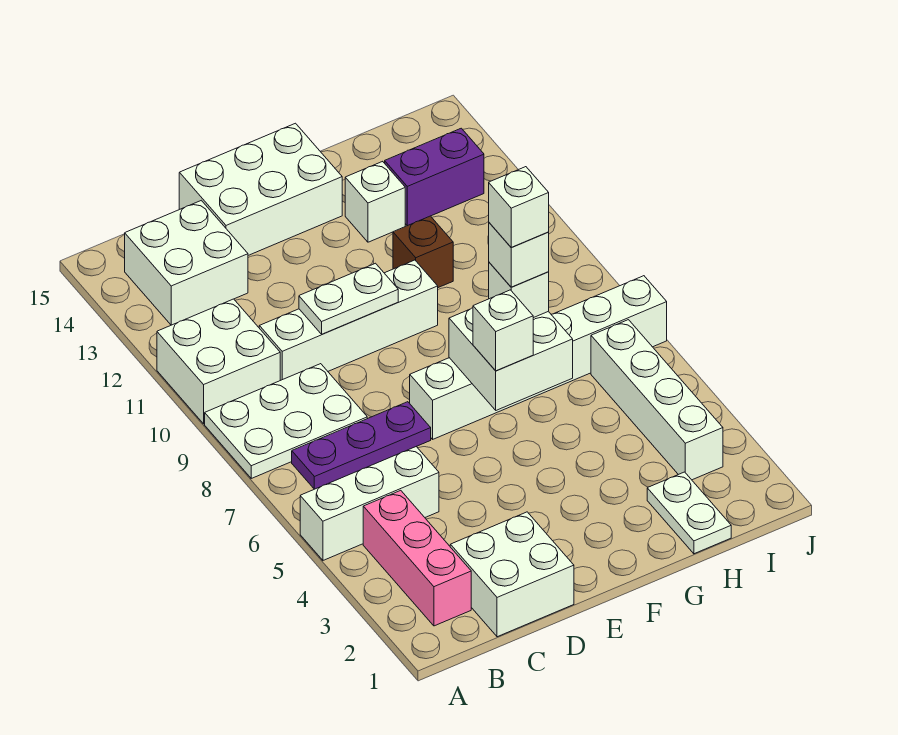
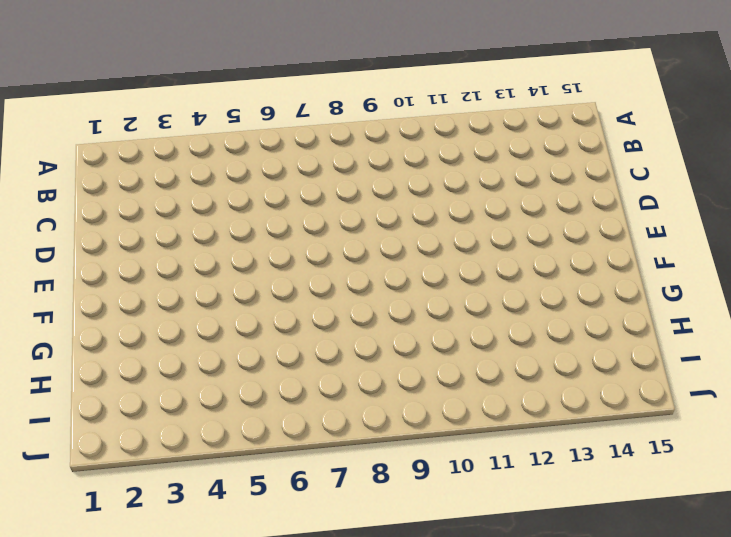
none -> white brick A5:C5 level 1
none -> white plate A8:C9 level 1
none -> white brick A10:B11 level 1

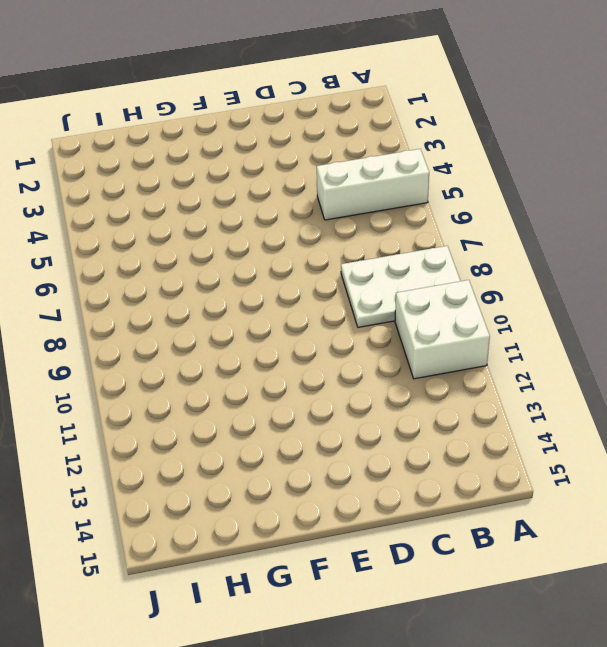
none -> pink brick B2:B4 level 1
none -> purple plate B7:D7 level 1
none -> white brick B13:C14 level 1

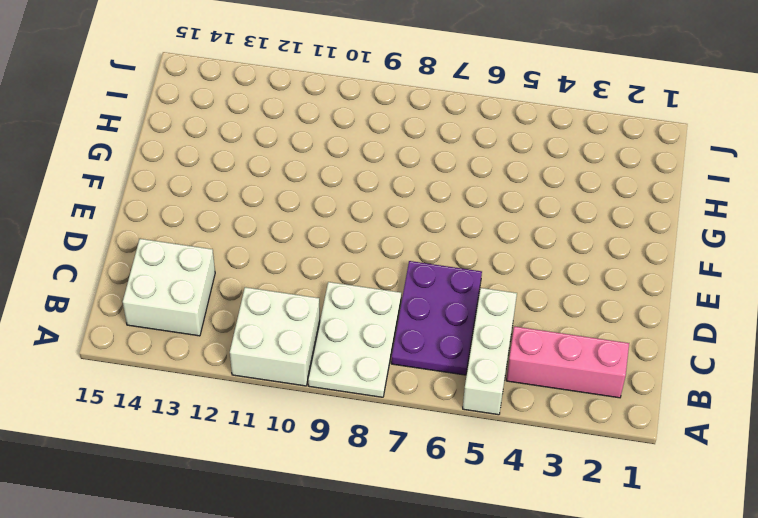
purple plate B6:D7 level 1 -> purple plate B7:D7 level 1
none -> white brick C1:D2 level 1
none -> white brick C10:F10 level 1
none -> white brick D14:F15 level 1

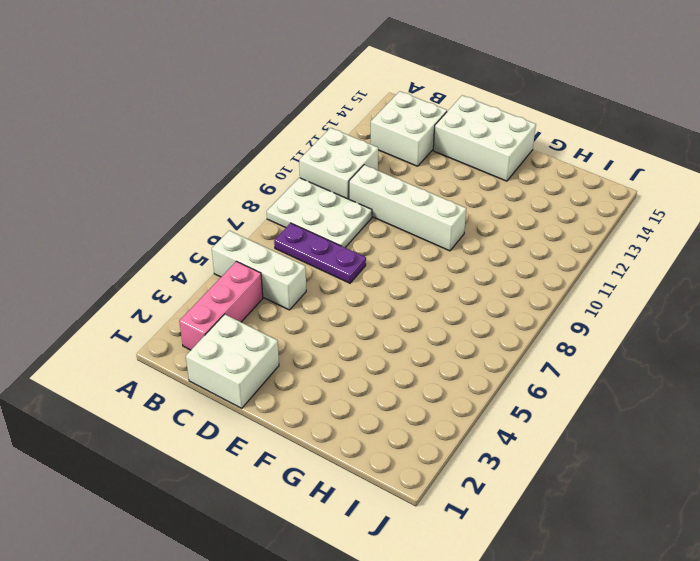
none -> white brick E7:J7 level 1
none -> brown brick G11 level 1
none -> white brick G13 level 1

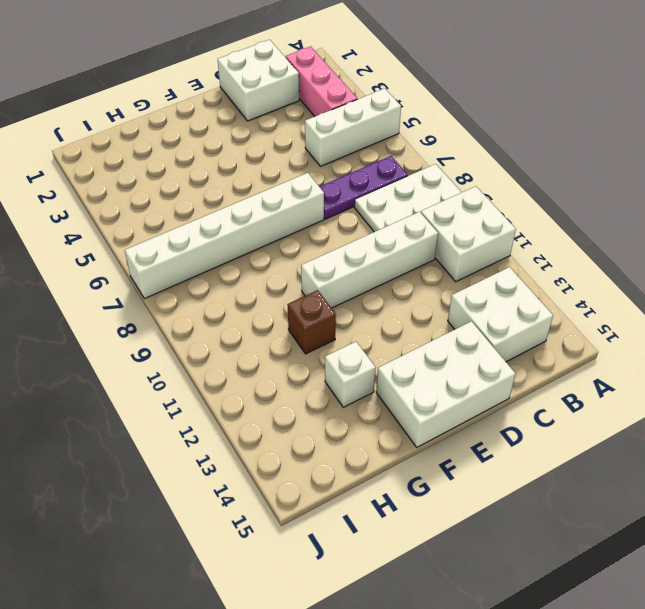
none -> white plate H1:H2 level 1
none -> purple brick H13:I13 level 1
none -> white brick I3:I6 level 1

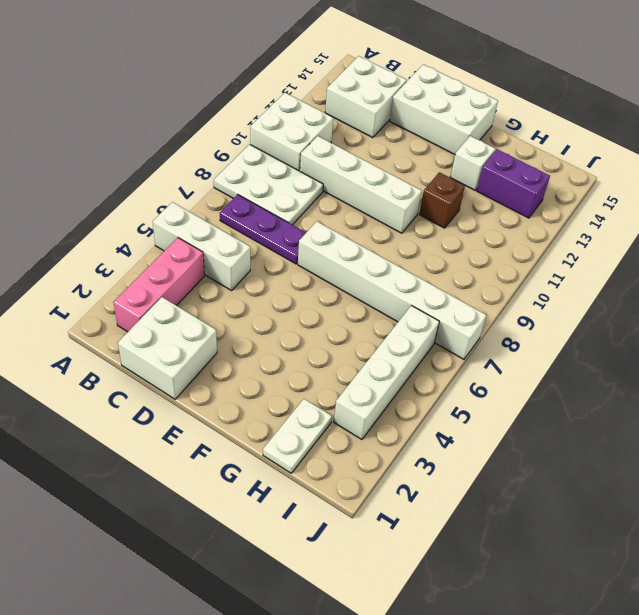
none -> white plate D10:E10 level 2
none -> white brick F6:G7 level 2
none -> white brick F6 level 3

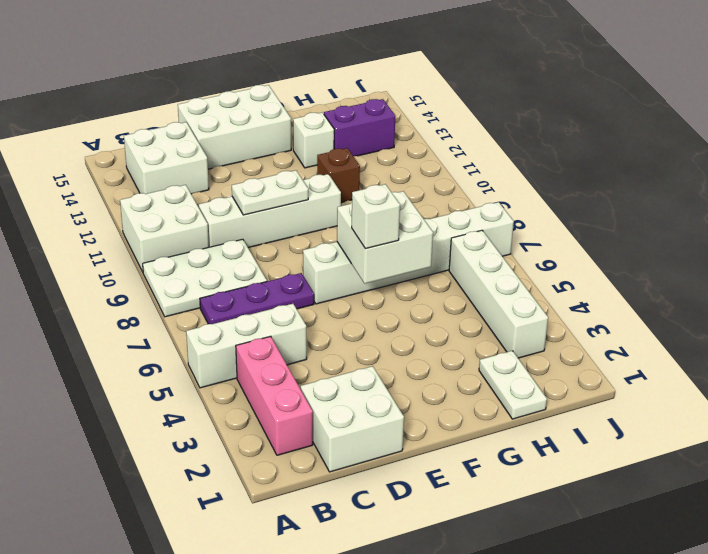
none -> white brick G7 level 3
none -> white brick G7 level 4
none -> white brick G7 level 5

